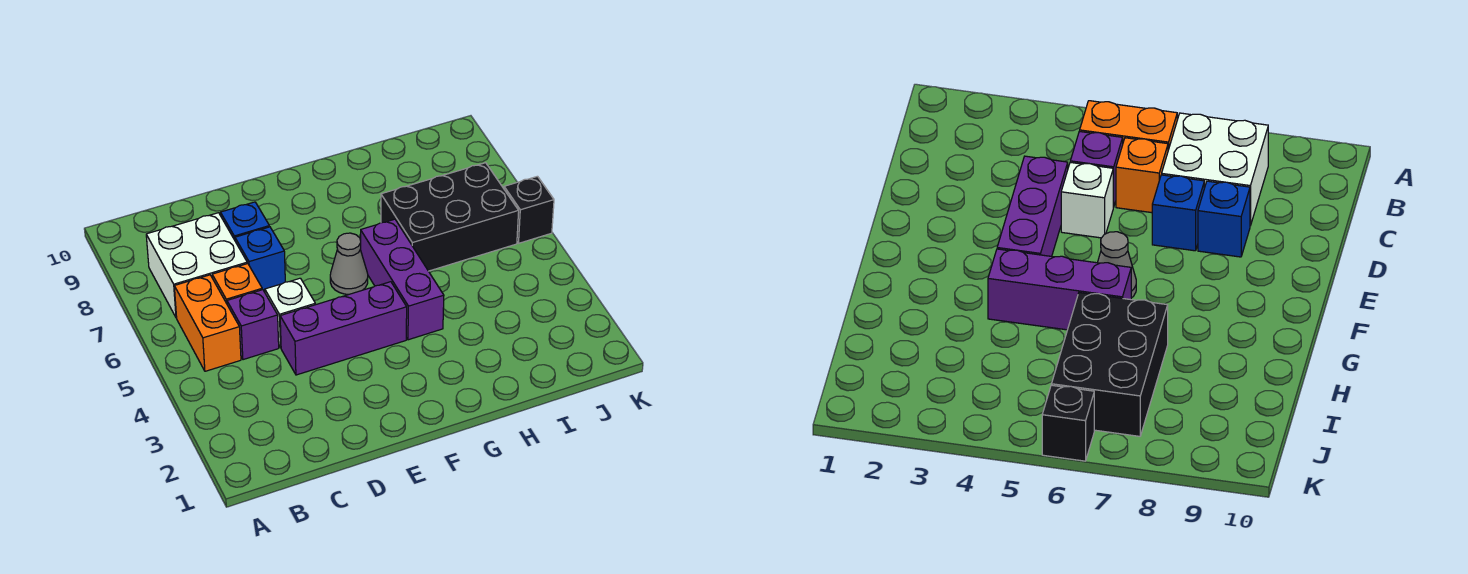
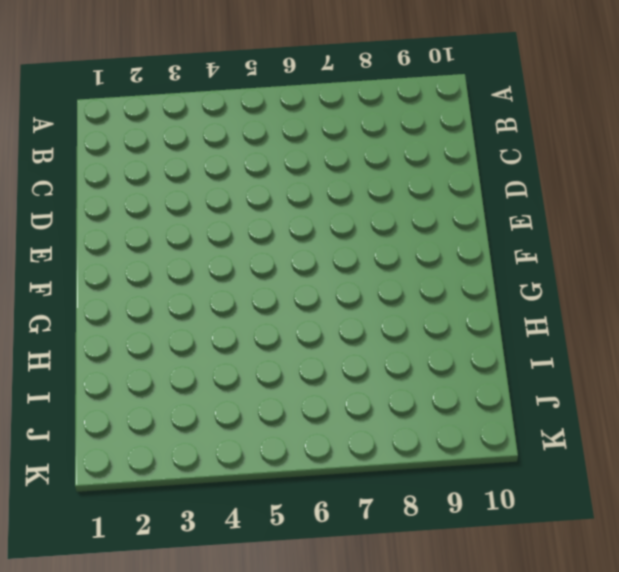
none -> orange brick B5:B6 level 1
none -> white brick B7:C8 level 1
none -> purple brick C5 level 1

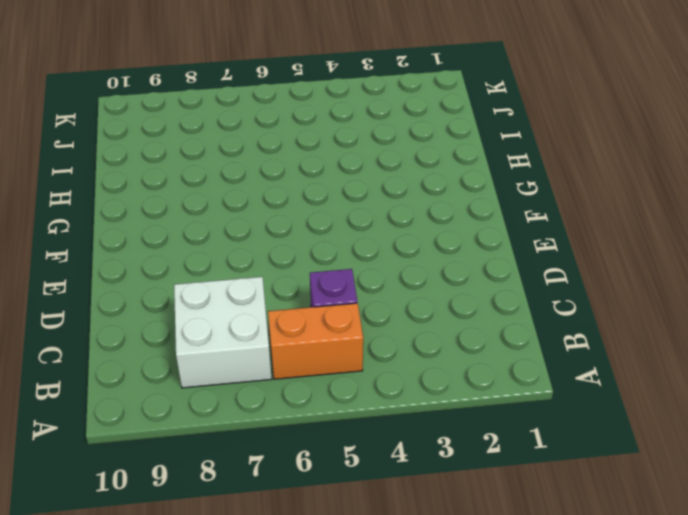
none -> orange brick C6 level 1
none -> purple brick D4:F4 level 1
none -> white brick D5 level 1

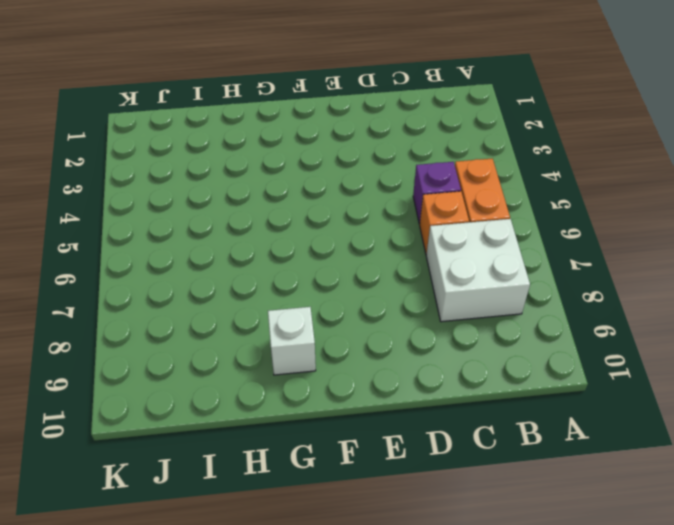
white brick G9 level 1 -> white brick D5 level 1
none -> purple brick D4:F4 level 1
none -> blue brick D7 level 1
none -> blue brick D8 level 1

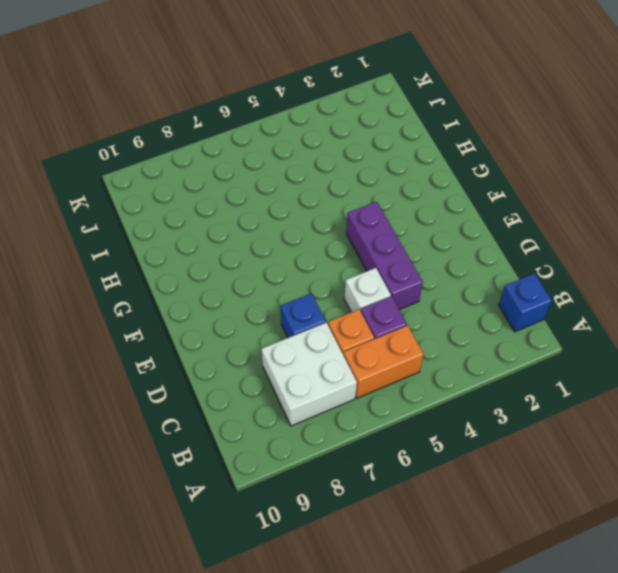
blue brick B1 level 1 -> blue brick D8 level 1
none -> grey cone F6 level 1
none -> purple brick G4:G6 level 1
none -> black brick H6:J7 level 1

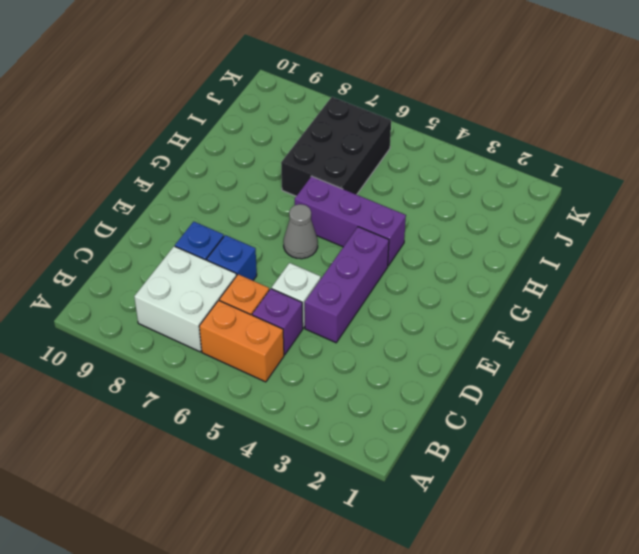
none -> black brick K6 level 1

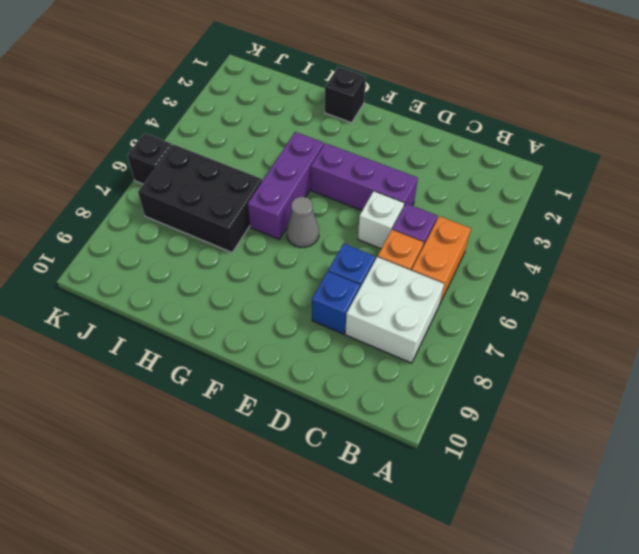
black brick G1 level 1 -> none

